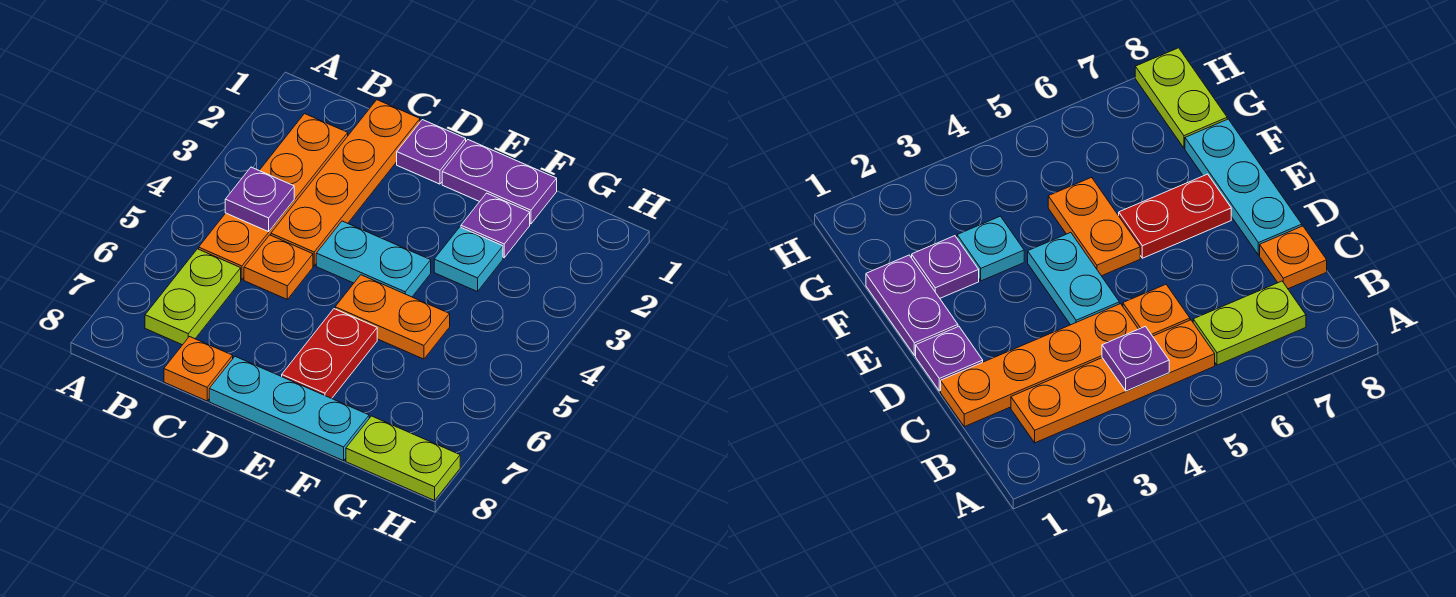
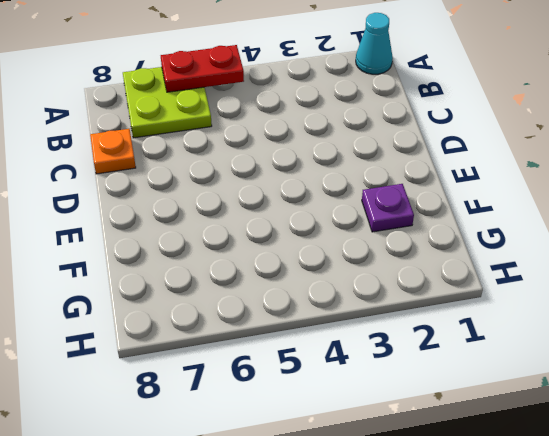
cyan cone A1 level 1 -> none
red plate A5:A6 level 2 -> red plate E6:E7 level 1
lime plate A6:B7 level 1 -> lime plate B6:B7 level 1
none -> orange plate B2:B5 level 1
none -> orange plate C1:C4 level 1
none -> orange plate C5 level 1

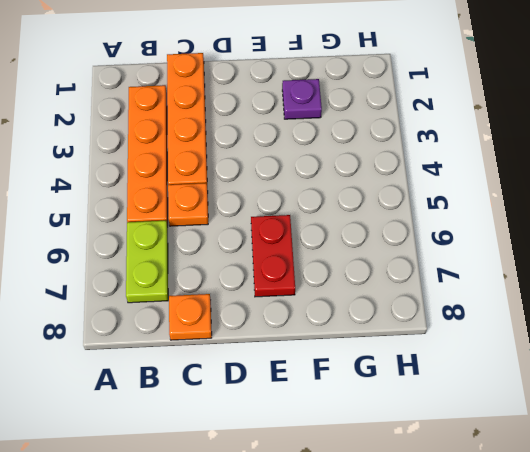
none -> purple plate D1 level 1
none -> cyan plate D4:E4 level 1
none -> cyan plate D8:F8 level 1

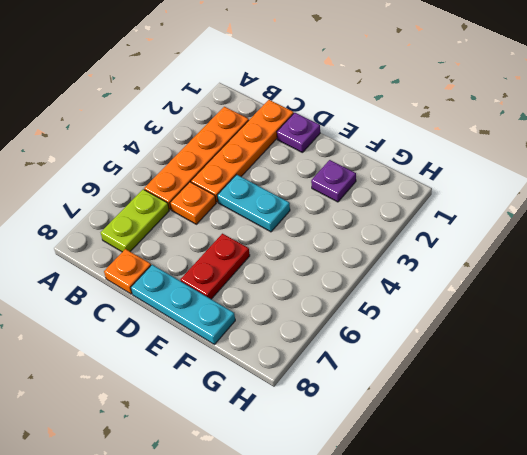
none -> purple plate E1:F1 level 1
none -> orange plate E5:F5 level 1
none -> cyan plate F3 level 1

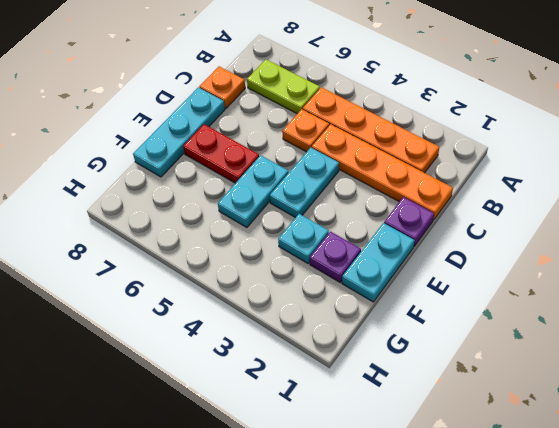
cyan plate E1:F1 level 1 -> purple plate E1:F1 level 1
cyan plate E5:F5 level 1 -> orange plate E5:F5 level 1
none -> lime plate G8:H8 level 1
none -> purple plate B4 level 2

